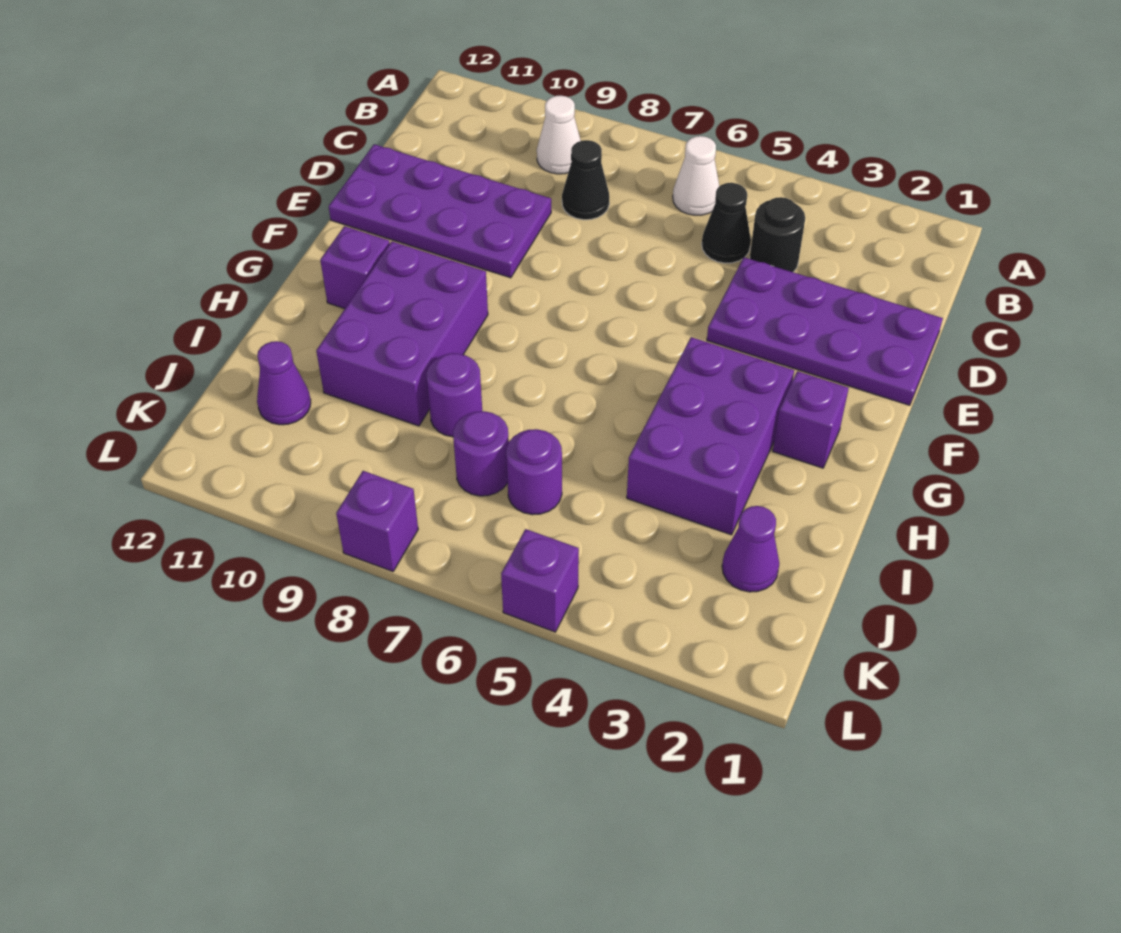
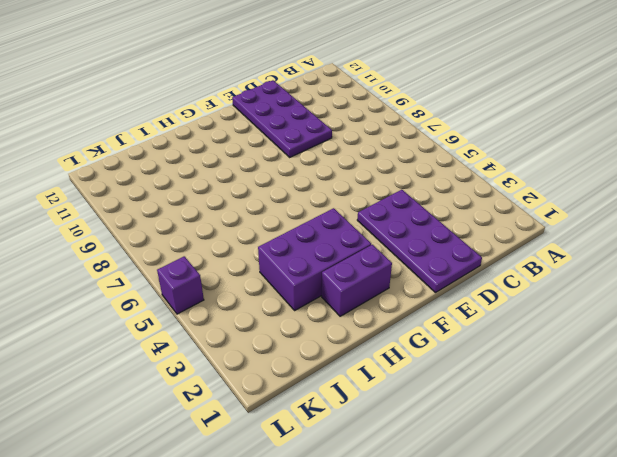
purple brick G2:H2 level 1 -> purple brick G2 level 1
none -> white cone B6 level 1
none -> white cone B9 level 1
none -> black round brick C4 level 1

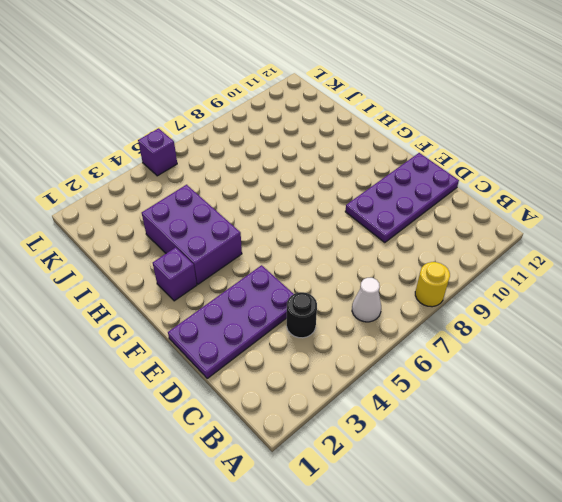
yellow round brick A8 level 1 -> none
none -> white cone B9 level 1
none -> black cone C5 level 1
none -> black cone C8 level 1

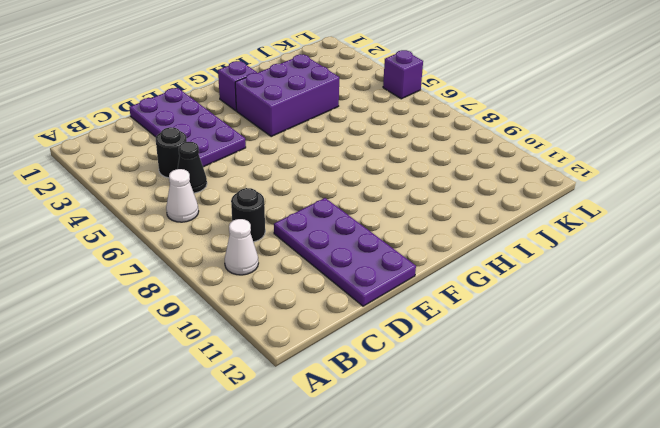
black round brick C8 level 1 -> black cone C8 level 1
none -> purple brick G9:I10 level 1
none -> purple brick G11 level 1
none -> purple round brick I8 level 1

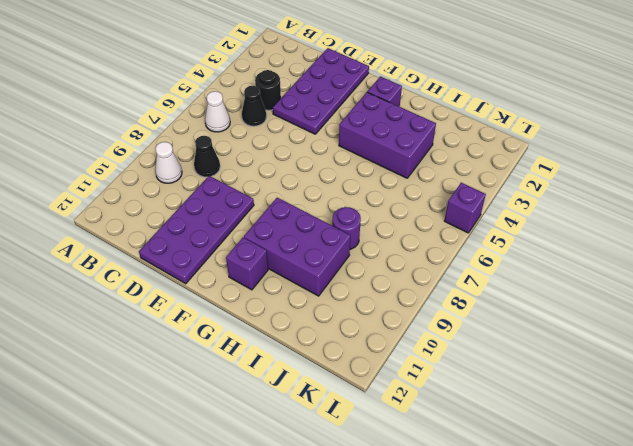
none -> purple cone J2 level 1
none -> purple round brick J6 level 1
none -> purple round brick J7 level 1

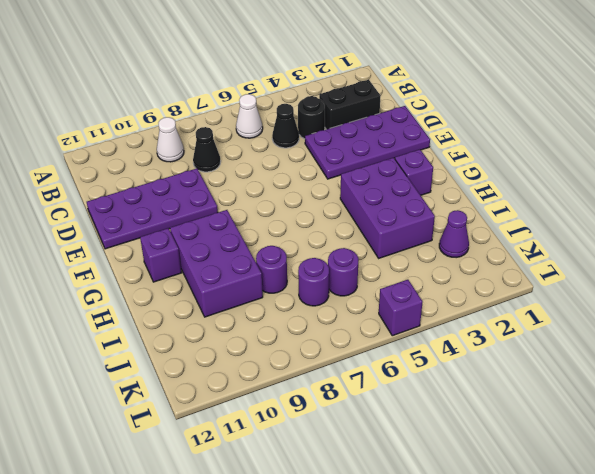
black brick C2:C3 level 1 -> none
none -> purple cone J11 level 1
none -> purple brick L8 level 1

